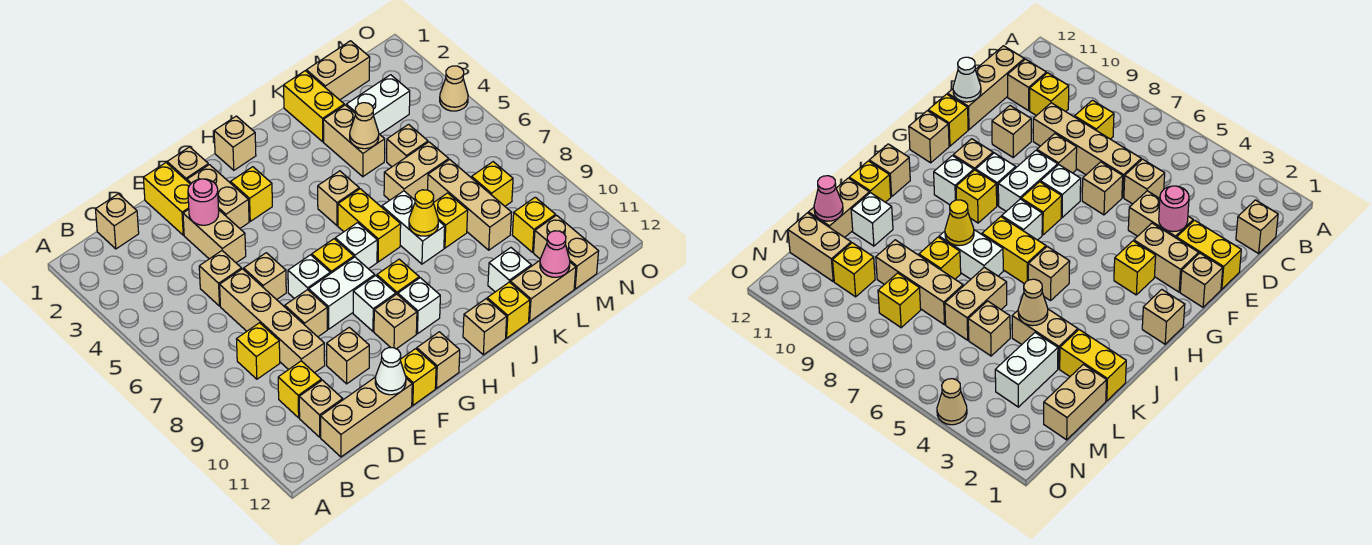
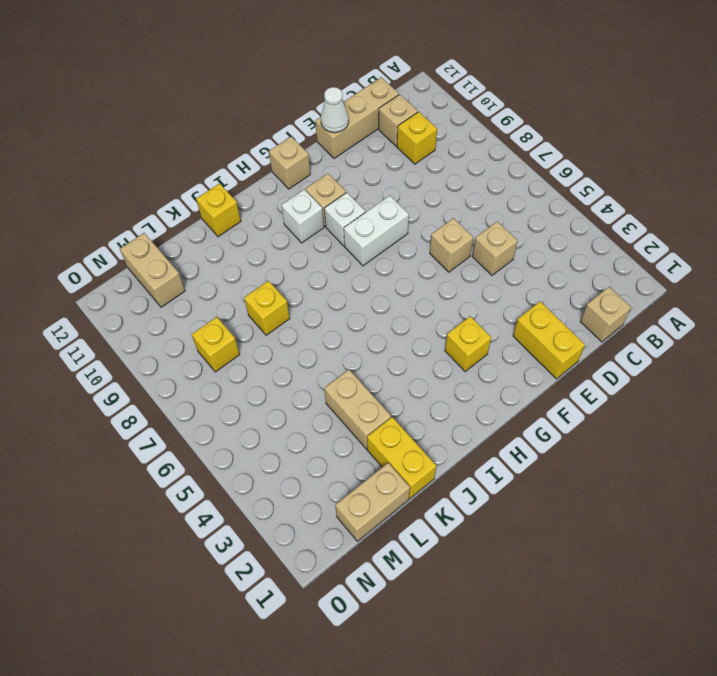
none -> yellow brick C8 level 1
none -> tan brick D6:D9 level 1
none -> tan brick E3:E4 level 1
none -> tan brick E8 level 1

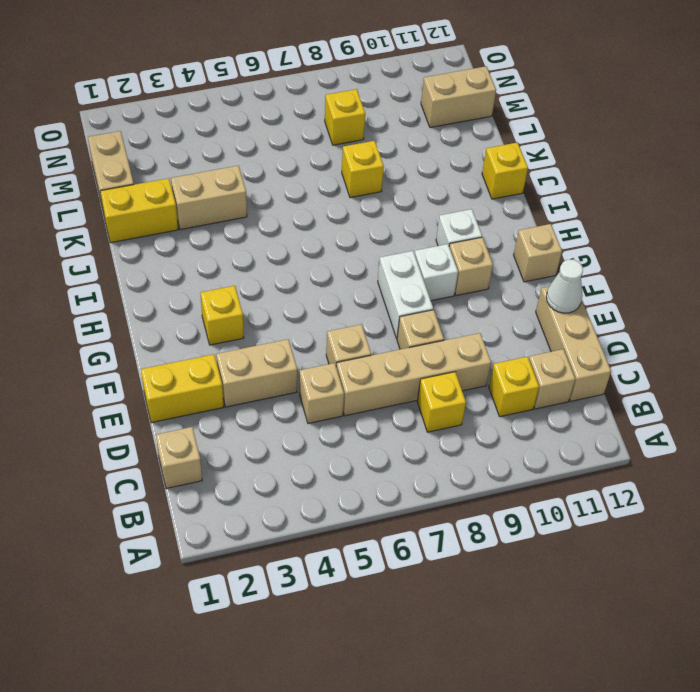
none -> tan brick E10 level 1
none -> tan brick F1 level 1
none -> tan brick F2:F3 level 1
none -> white brick F7 level 1

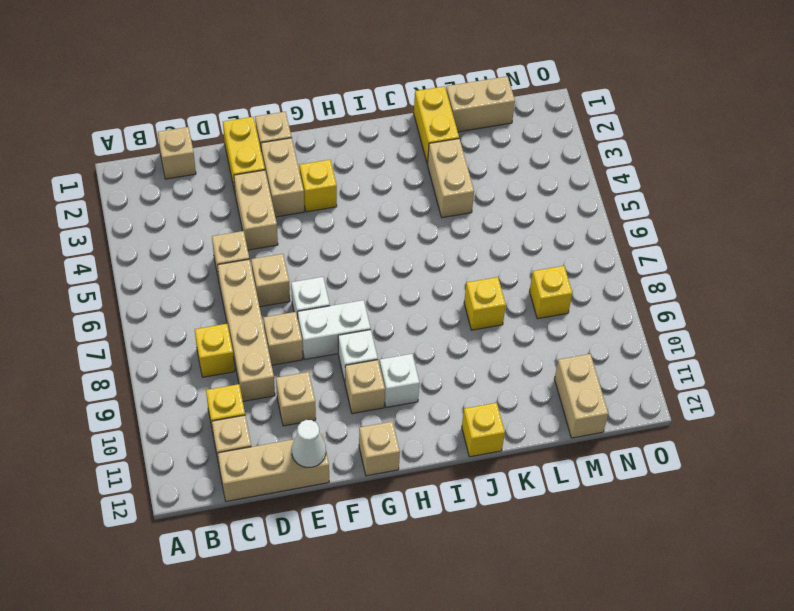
none -> yellow brick F12 level 1
none -> yellow brick G7 level 1
none -> tan brick H1 level 1
none -> white brick H7 level 1

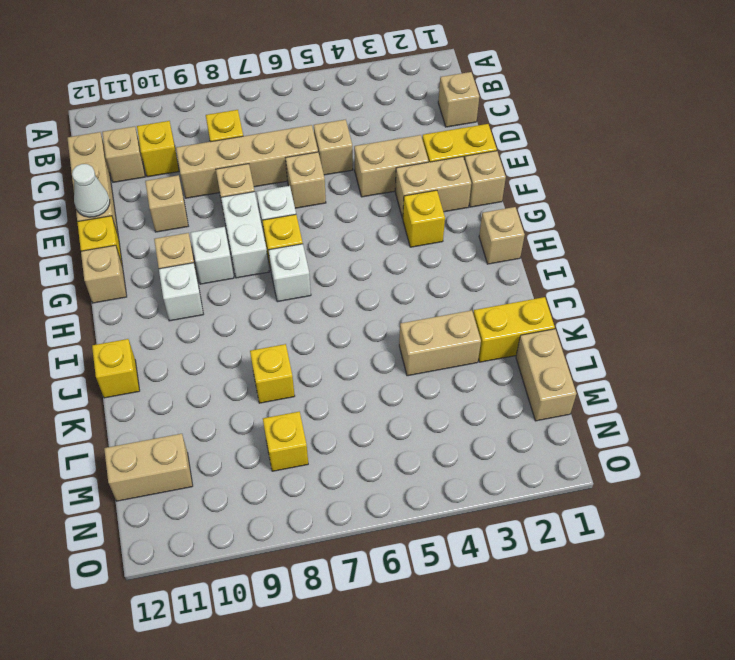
none -> yellow brick H9 level 1
none -> tan brick I5 level 1
none -> yellow brick I6:I7 level 1
none -> tan brick I12 level 1

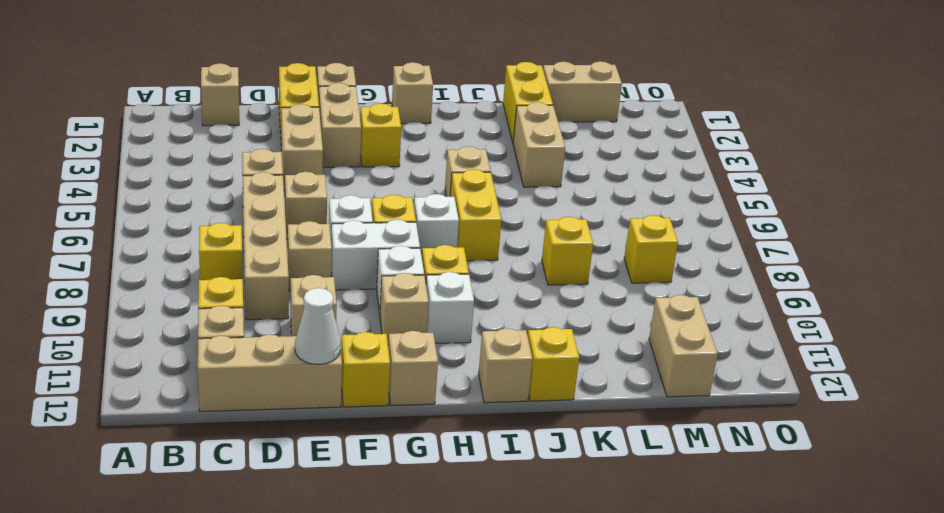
none -> white brick J7:J8 level 1
none -> tan brick K6:L6 level 1
none -> white brick K11 level 1
none -> tan brick K12:L12 level 1

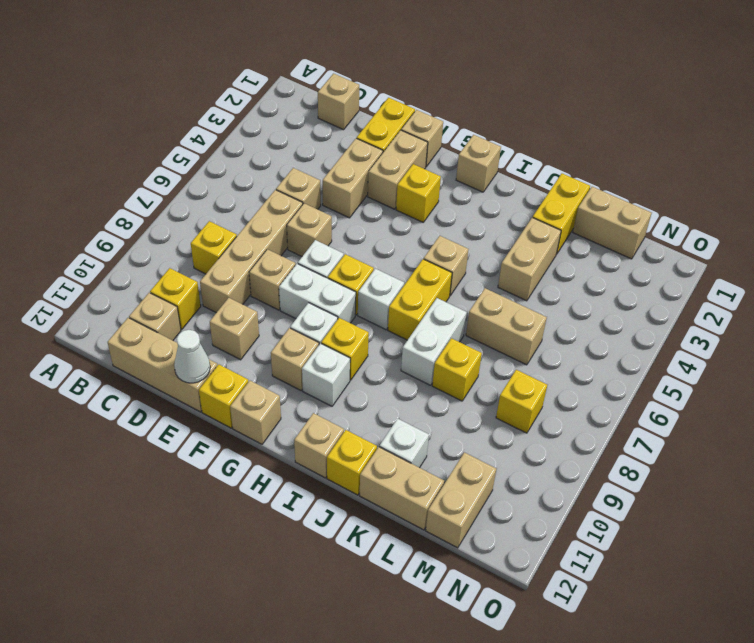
none -> white brick L3:M3 level 1
none -> tan brick L5 level 1
none -> tan brick L7:L9 level 1
none -> yellow brick M10 level 1

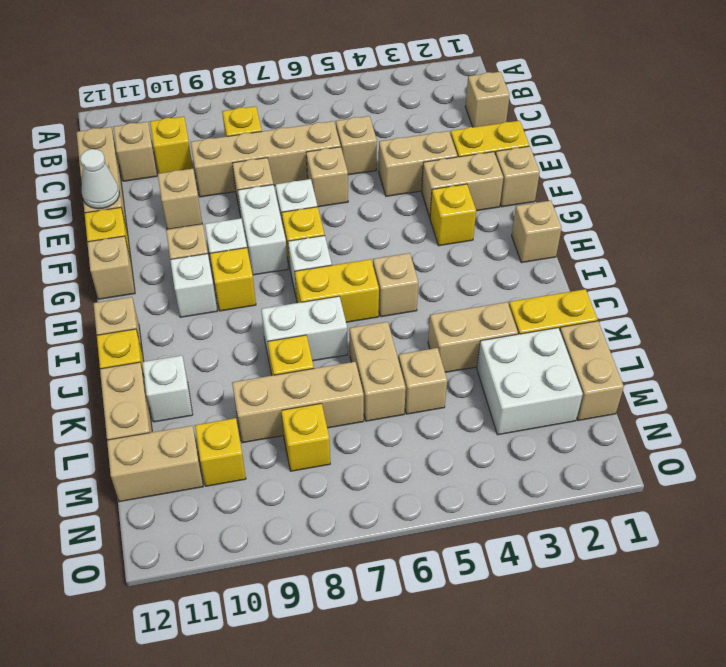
white brick L2:M3 level 1 -> white brick L3:M3 level 1
none -> tan cone O4 level 1
none -> pink round brick E3 level 2
none -> yellow cone J8 level 2
none -> tan cone K4 level 2

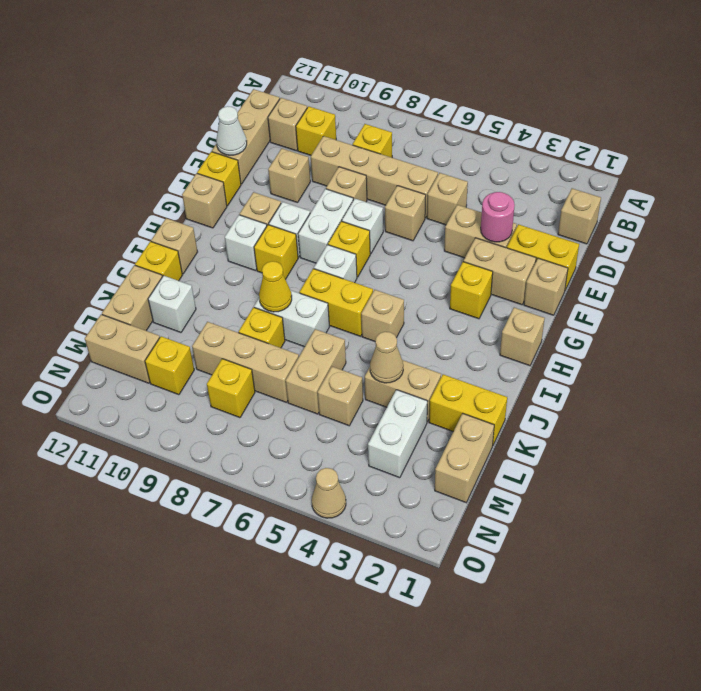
none -> pink cone L12 level 2

